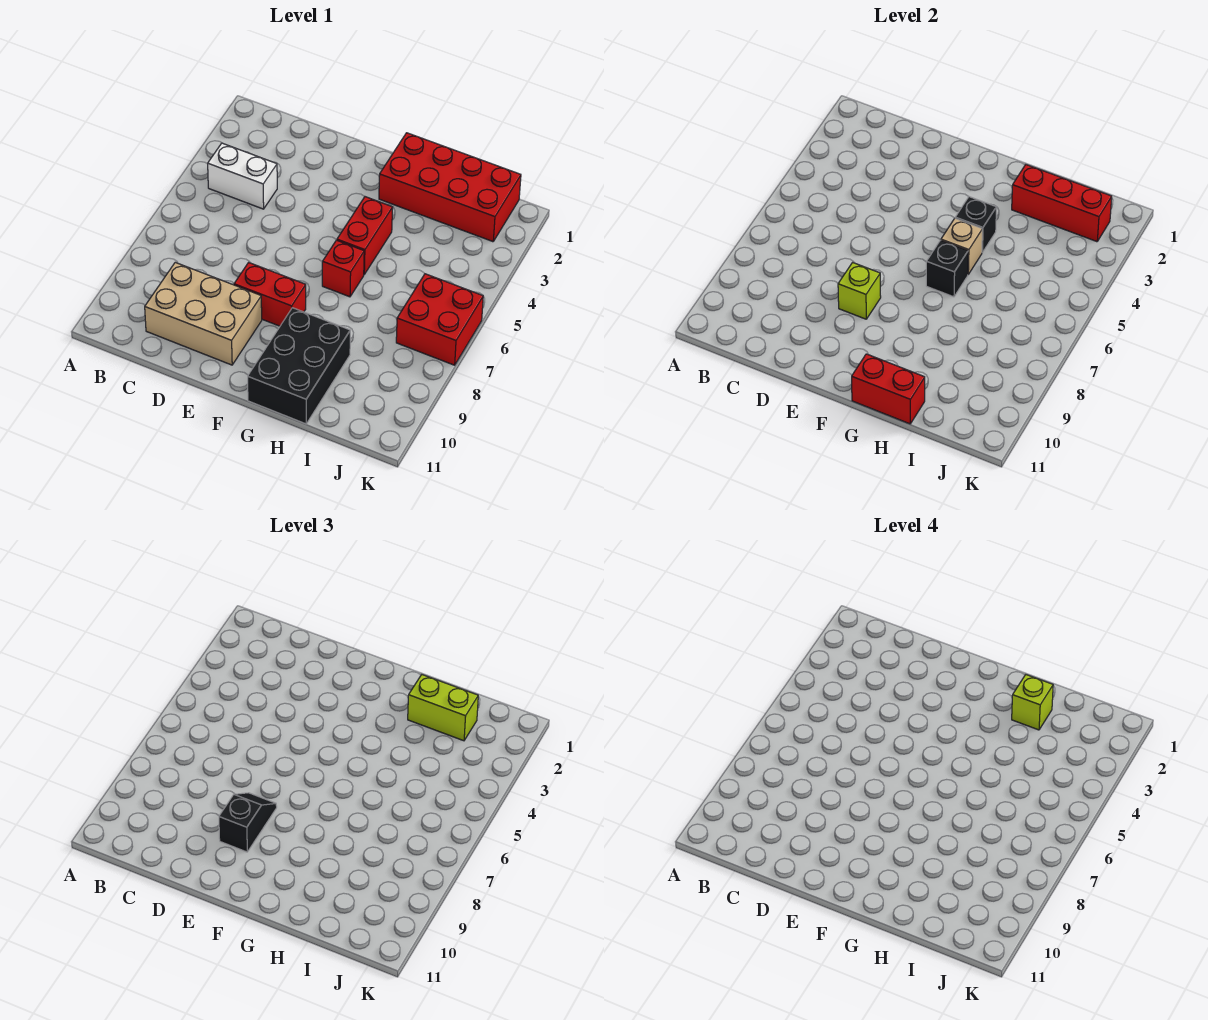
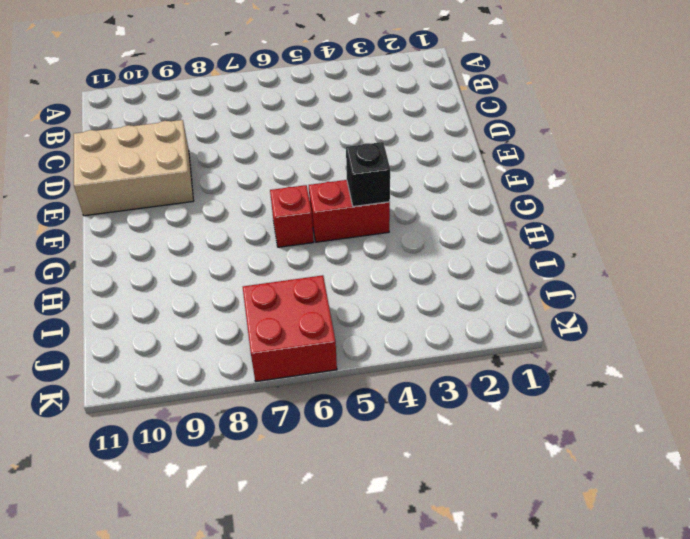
tan brick D9:E11 level 1 -> tan brick C9:E10 level 1
none -> white brick B4:C4 level 1
none -> red brick E8:F8 level 1
none -> red brick G1:J2 level 1

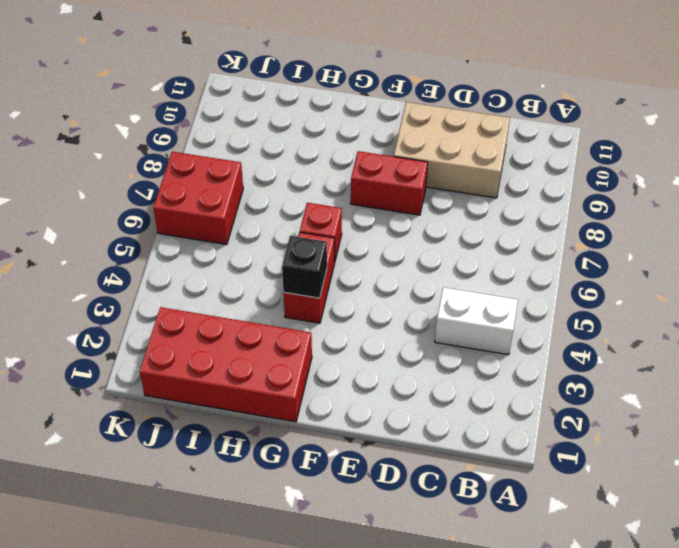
none -> black brick G9:H11 level 1
none -> lime brick E8 level 2
none -> tan brick G5 level 2

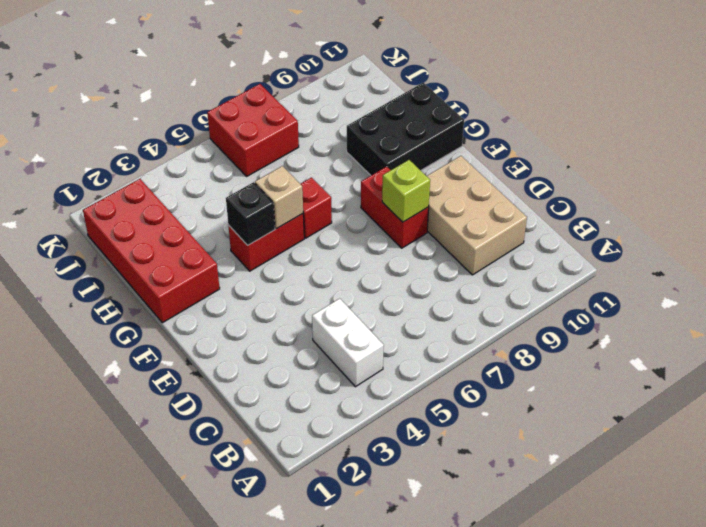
none -> black brick G6 level 2
none -> red brick G11:H11 level 2
none -> red brick H2:J2 level 2

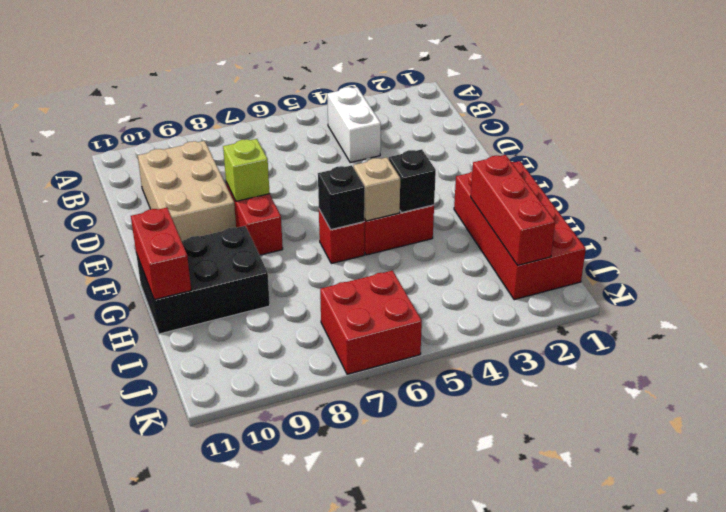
none -> black slope E8:E9 level 3 top 9
none -> lime brick H2:I2 level 3
none -> lime brick H2 level 4

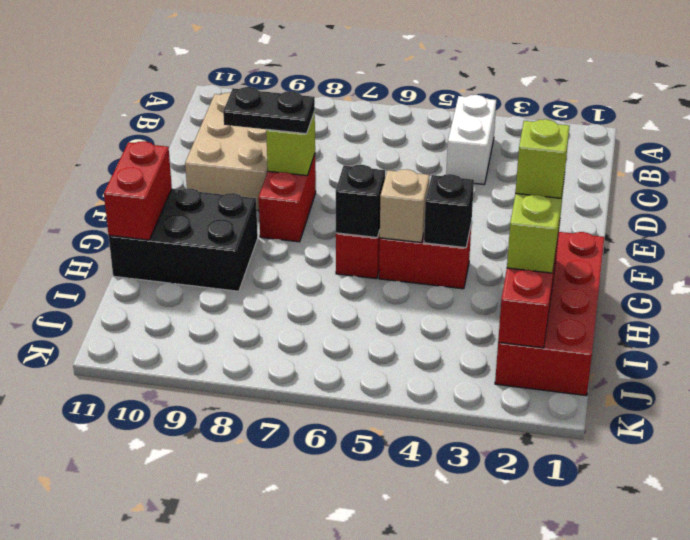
black plate E8:E9 level 3 -> black slope E8:E9 level 3 top 9
none -> red brick J6:K7 level 1

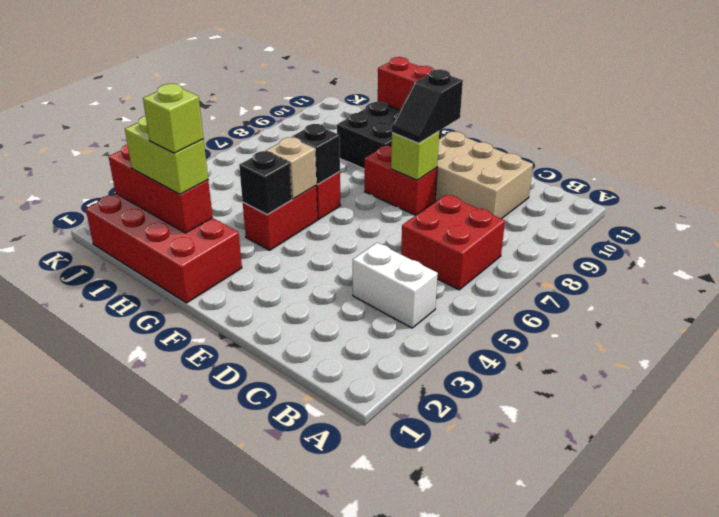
red brick B6:C7 level 1 -> red brick J6:K7 level 1

